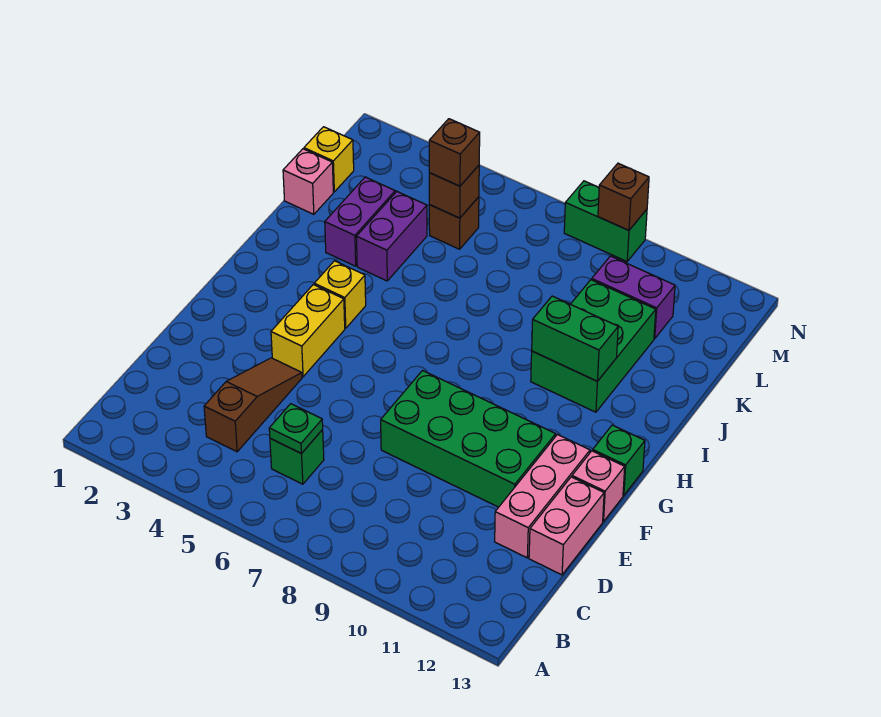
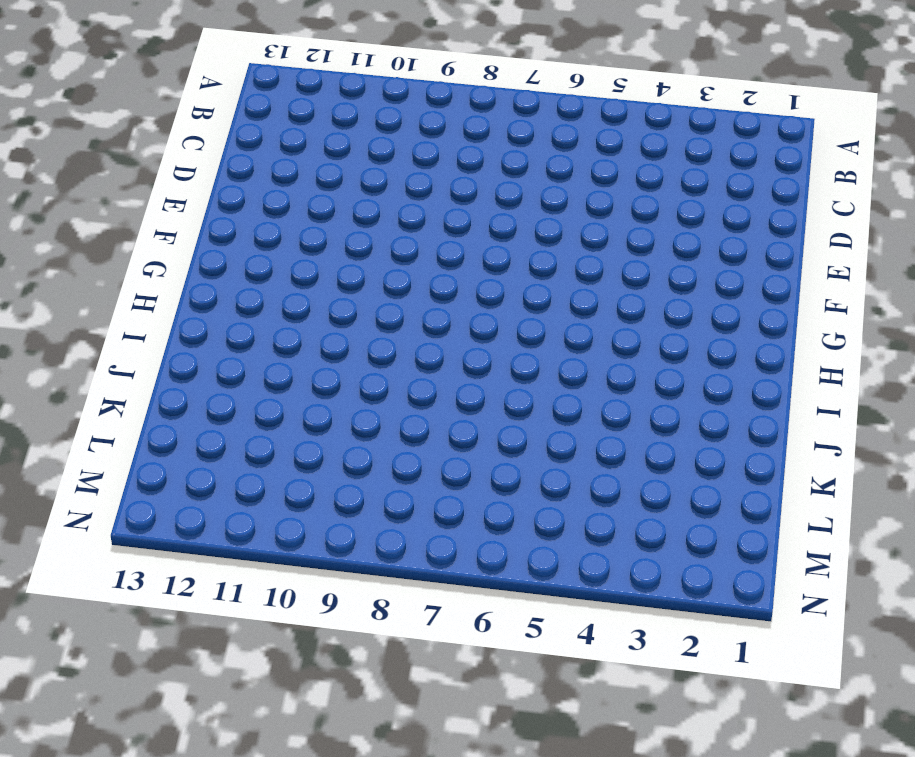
none -> brown slope C4:E4 level 1 top C
none -> green brick C6 level 1
none -> pink brick D12:F12 level 1

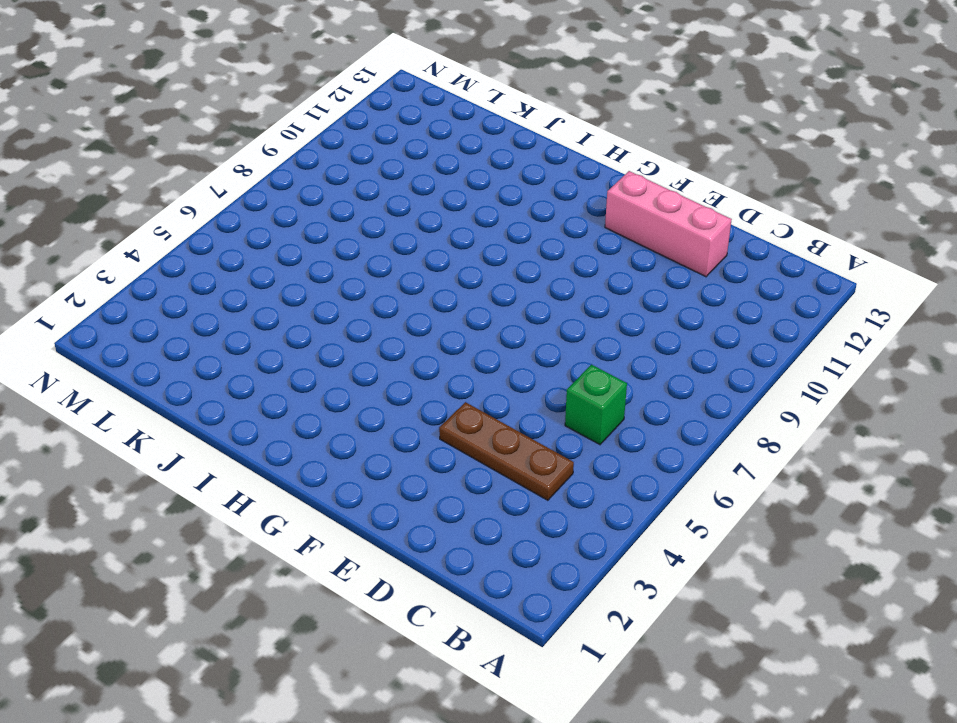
brown plate C4:E4 level 1 -> brown slope C4:E4 level 1 top C
none -> pink brick D13:E13 level 1
none -> green brick E8:F11 level 1
none -> yellow brick F4:G4 level 1

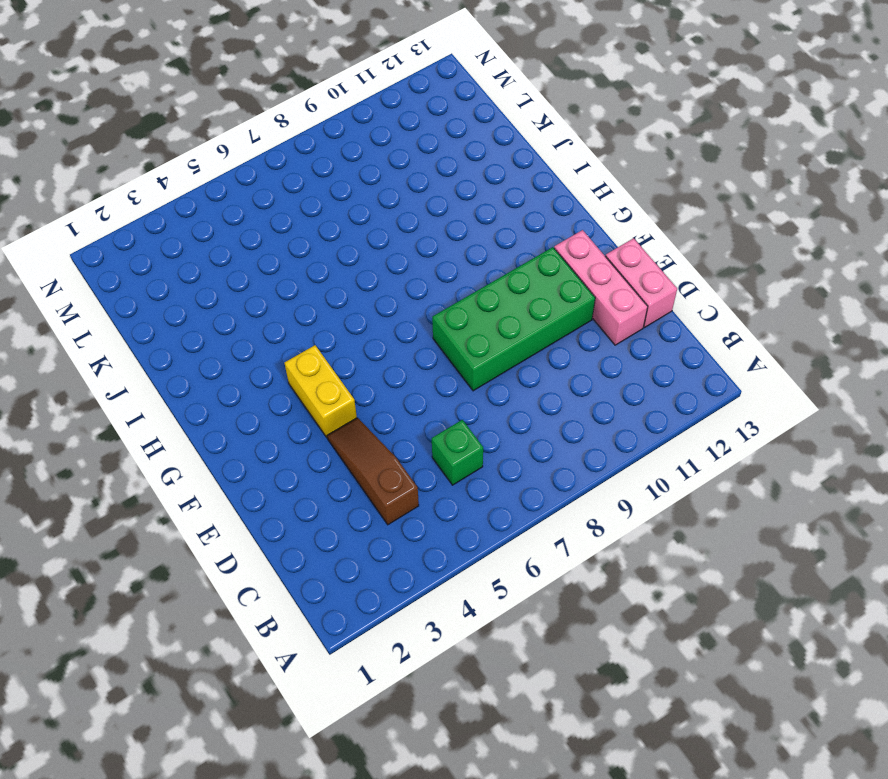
none -> pink brick F13 level 1
none -> green brick G13 level 1
none -> yellow brick H4 level 1

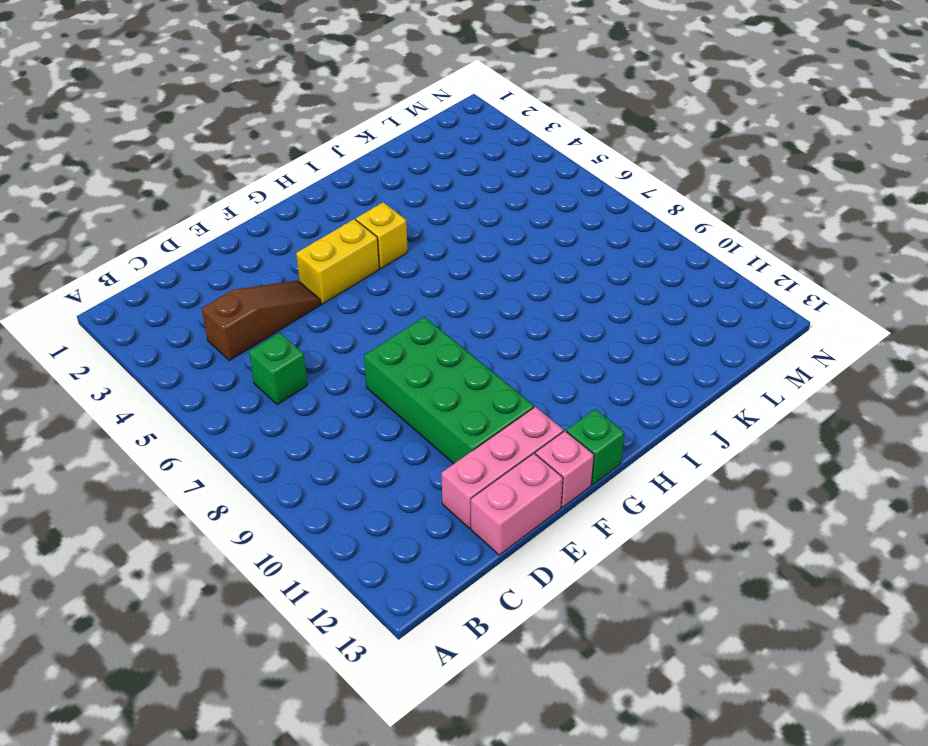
none -> green brick I10:K11 level 1
none -> purple brick J3:K3 level 1
none -> purple brick J4:K4 level 1

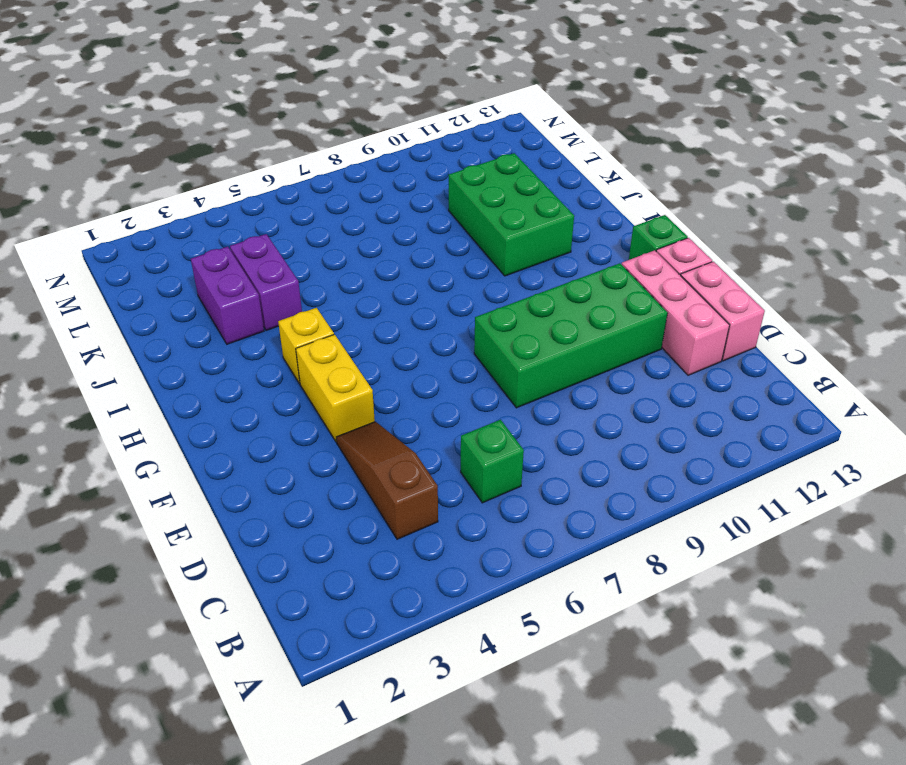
none -> pink brick K1 level 1
none -> yellow brick L1 level 1
none -> brown brick L5 level 1

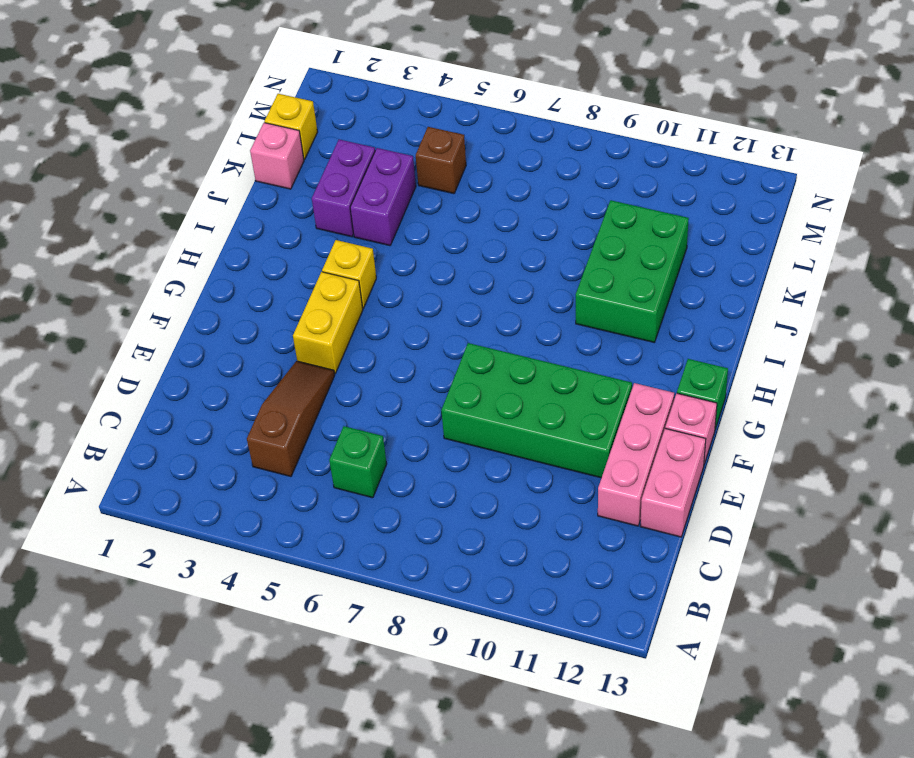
none -> purple brick L10:L11 level 1
none -> green brick N8:N9 level 1
none -> green plate C6 level 2

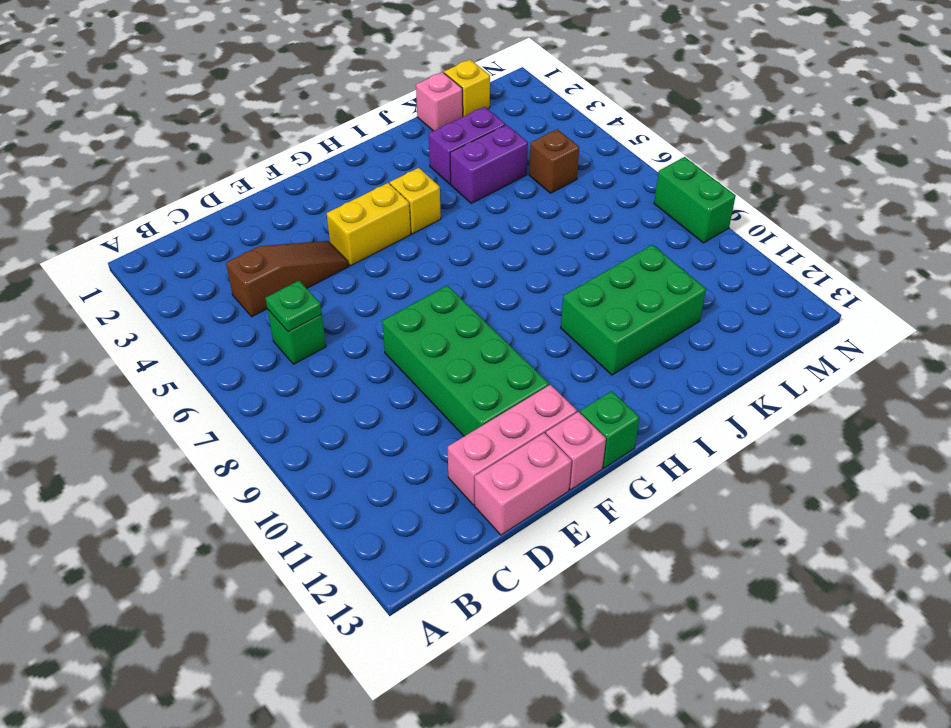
none -> purple brick L10:L11 level 1
none -> green brick I10:I11 level 2
none -> brown brick L5 level 2

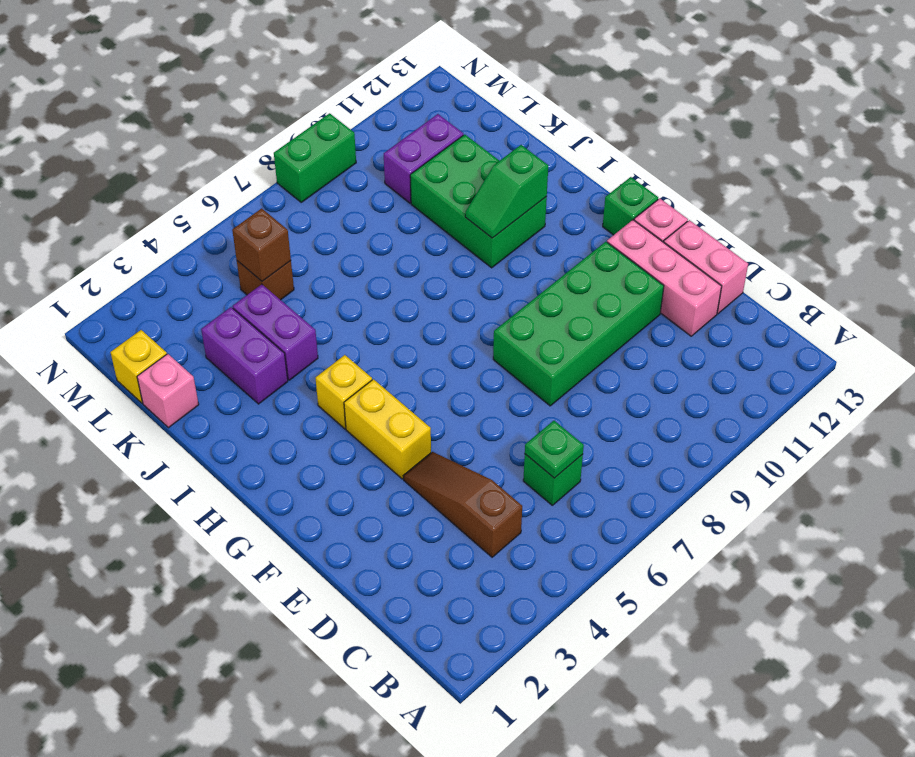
green slope I10:I11 level 2 top 11 -> green brick I10:I11 level 2
none -> brown brick N9 level 2
none -> brown brick L5 level 3

